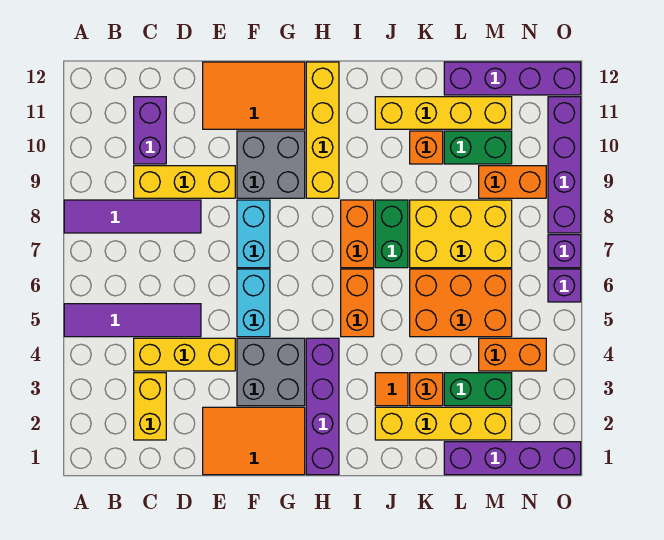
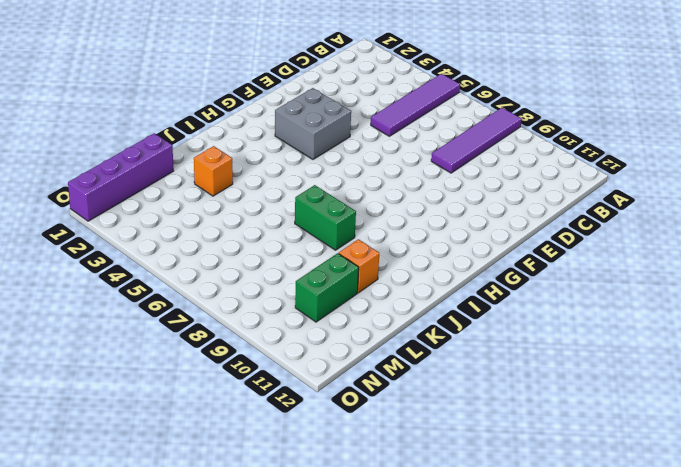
none -> yellow brick C2:C3 level 1
none -> yellow brick C4:E4 level 1
none -> yellow brick C9:E9 level 1
none -> purple brick C10:C11 level 1

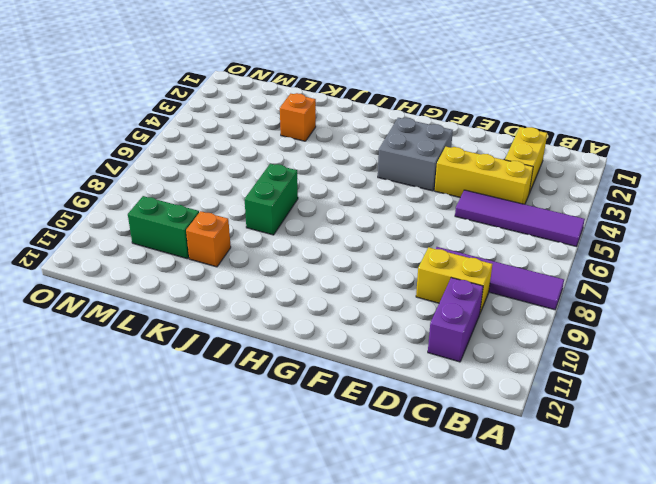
yellow brick C9:D9 level 1 -> yellow brick C9:E9 level 1
none -> orange tile E1:G2 level 1
none -> orange tile E11:G12 level 1
none -> cyan brick F5:F6 level 1
none -> cyan brick F7:F8 level 1

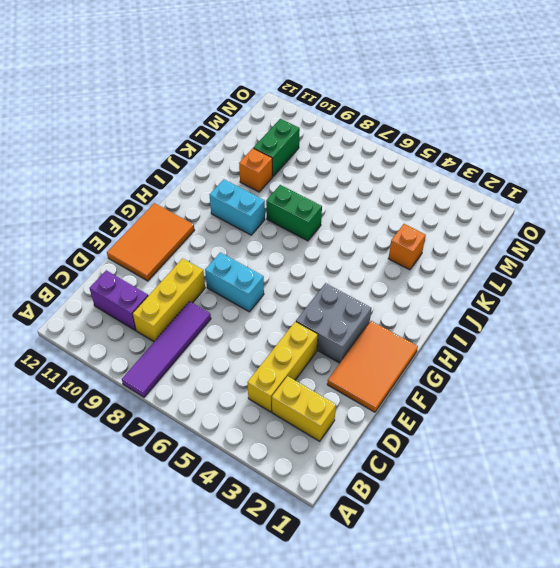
cyan brick I9:I10 level 1 -> cyan brick F5:F6 level 1
none -> purple tile A5:D5 level 1
none -> grey brick F9:G10 level 1
none -> purple brick H1:H4 level 1
none -> yellow brick H9:H12 level 1

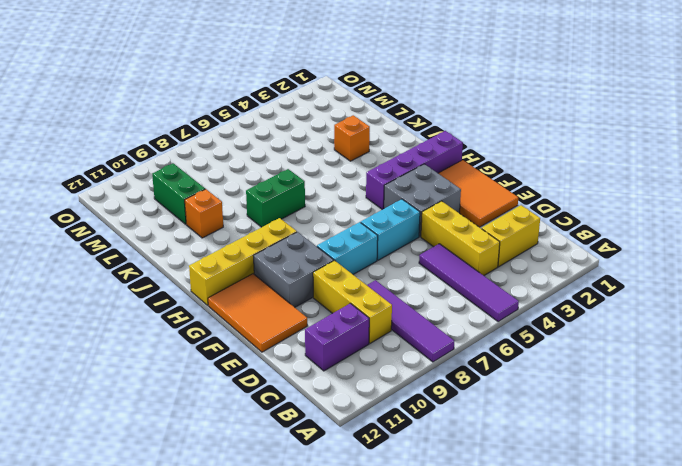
none -> orange brick I5:I6 level 1
none -> orange brick I7:I8 level 1
none -> yellow brick J2:M2 level 1
none -> orange tile J3 level 1

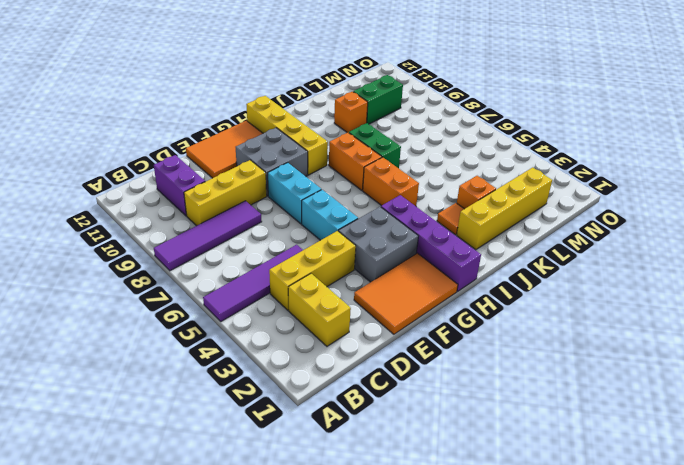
none -> yellow brick J11:M11 level 1
none -> orange brick K5:M6 level 1
none -> yellow brick K7:M8 level 1
none -> purple brick L1:O1 level 1

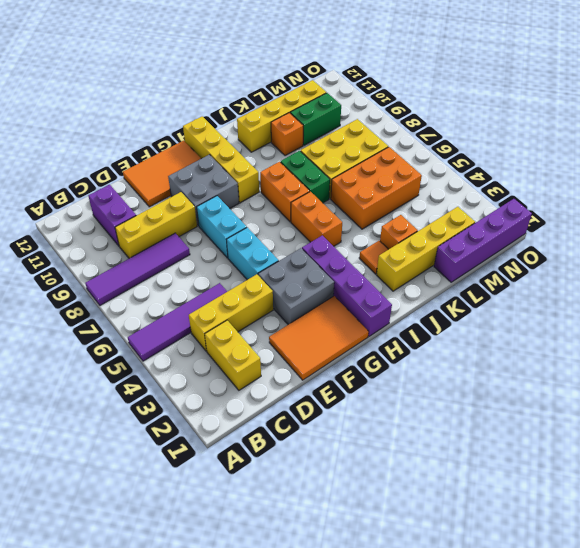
none -> green brick L3:M3 level 1
none -> purple brick L12:O12 level 1
none -> orange brick M4:N4 level 1
none -> orange brick M9:N9 level 1

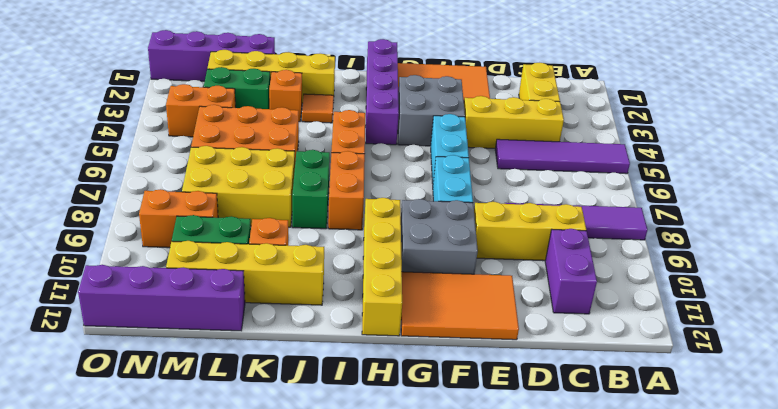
none -> purple brick O6 level 1
none -> purple brick O7 level 1
none -> purple brick O8:O11 level 1

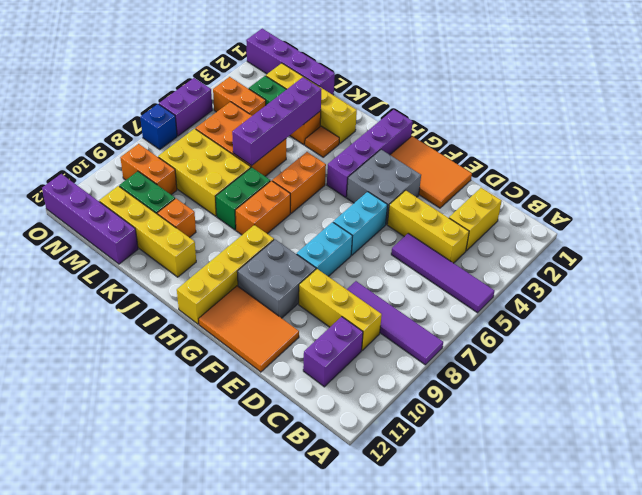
purple brick K3:K6 level 2 -> purple brick O8:O11 level 1
purple brick O5:O6 level 1 -> purple brick O6 level 1
blue brick O7 level 1 -> purple brick O7 level 1

